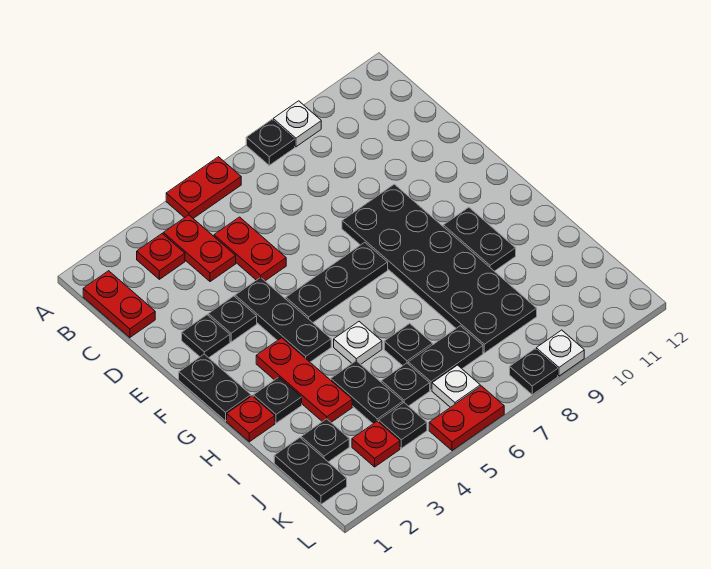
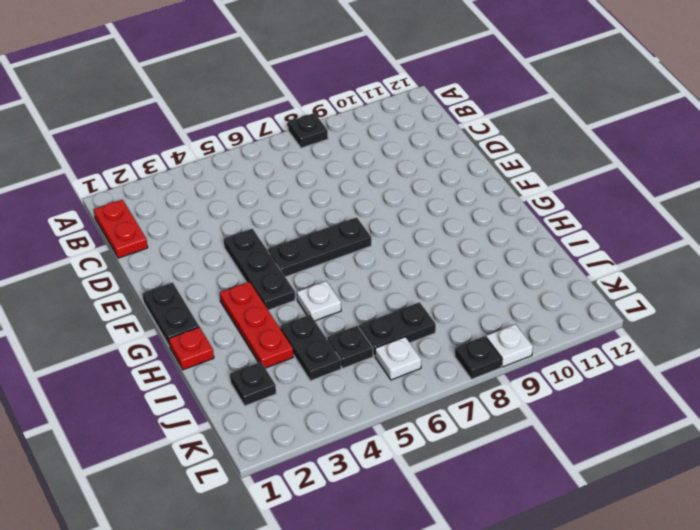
none -> red plate A5:A6 level 1
none -> white plate A9 level 1
none -> red plate B3 level 1
none -> red plate B4:C4 level 1

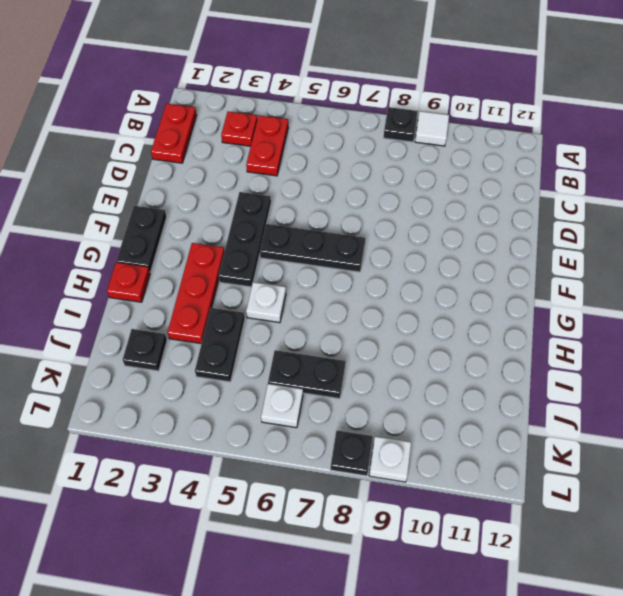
white tile A9 level 1 -> white plate A9 level 1
none -> red plate A5:A6 level 1
none -> red plate C5:D5 level 1
none -> black plate E2 level 1
none -> black plate E3 level 1

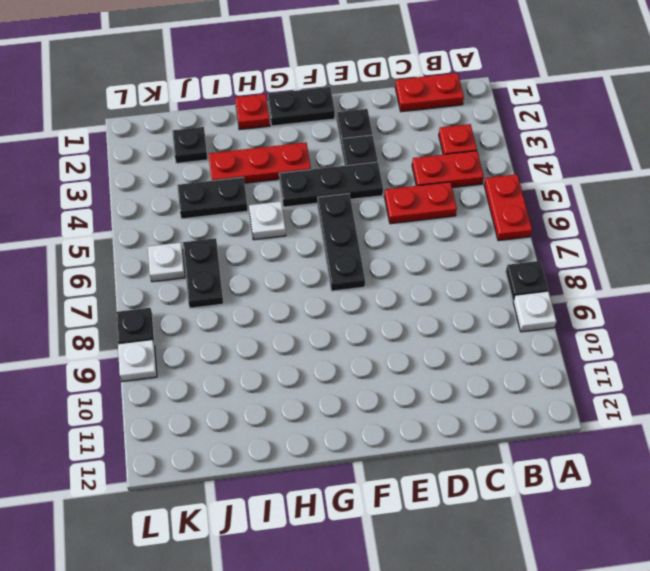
none -> black plate E8:J9 level 1
none -> black plate G10:H10 level 1
none -> black plate H2 level 1
none -> black plate I6 level 1

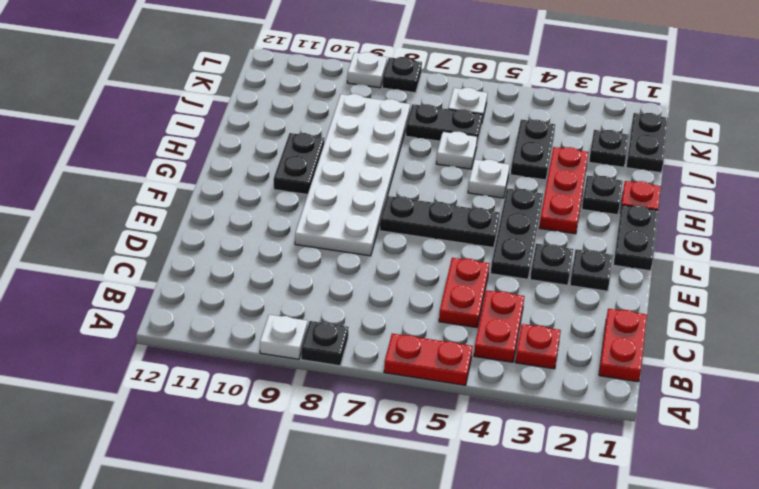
white plate E8:J9 level 1 -> black plate E8:J9 level 1
white plate I6 level 1 -> black plate I6 level 1
none -> black plate J5 level 1
none -> red plate K3 level 1
none -> black plate K4 level 1
none -> red plate L5:L6 level 1

